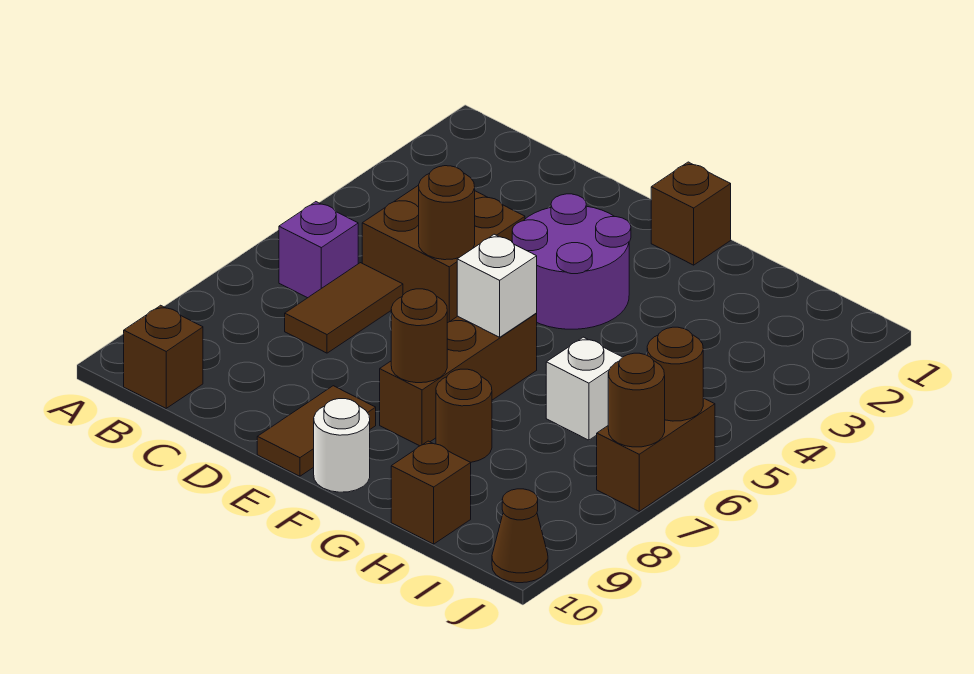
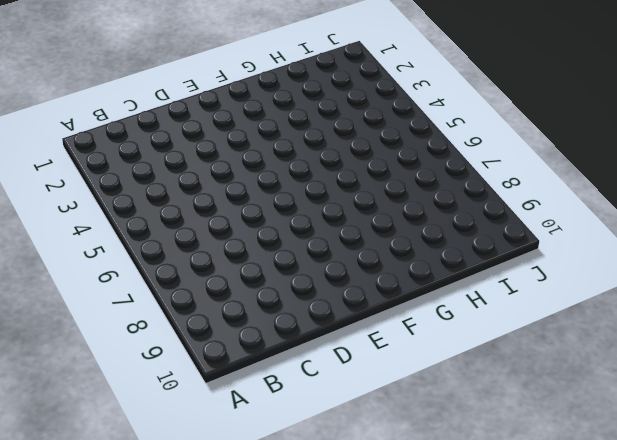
none -> purple brick B6 level 1
none -> brown brick B10 level 1
none -> brown brick C4:D5 level 1

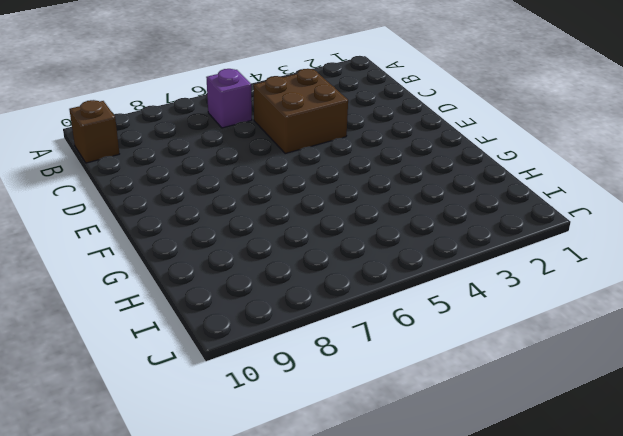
none -> brown tile C6:C7 level 1
none -> purple round brick E3:F4 level 1
none -> brown tile E9:E10 level 1

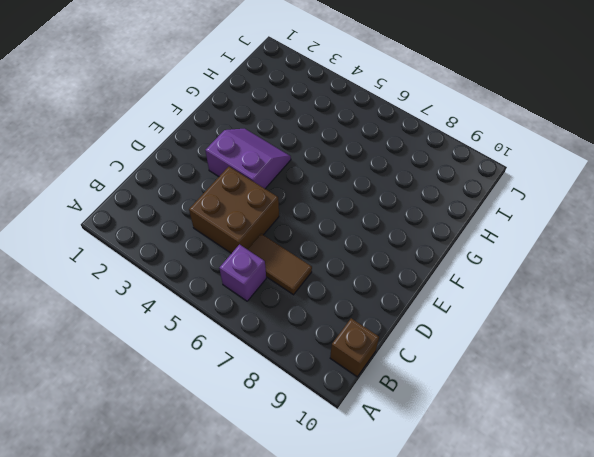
purple slope E3:F4 level 1 top E -> purple round brick E3:F4 level 1
none -> brown tile E9:E10 level 1
none -> brown brick F1 level 1
none -> brown brick F6:F8 level 1

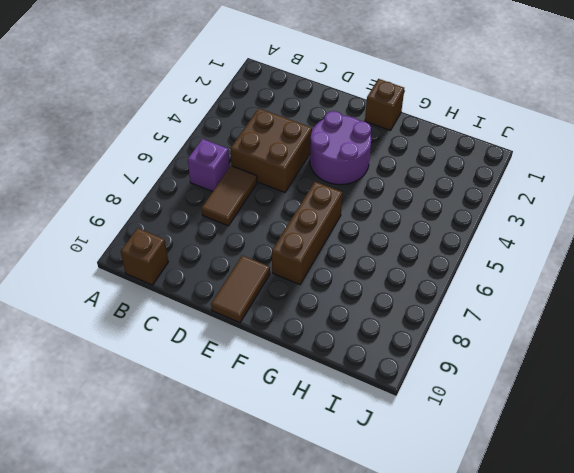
none -> white round brick F10 level 1
none -> brown round brick G8 level 1
none -> white brick H6 level 1

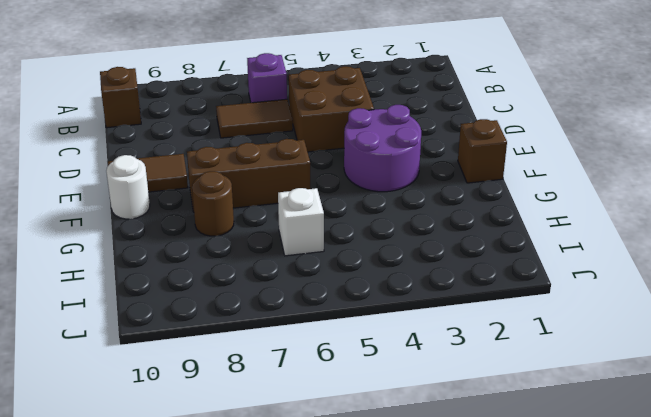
none -> brown brick H10 level 1
none -> brown brick J6:J7 level 1
none -> brown cone J10 level 1

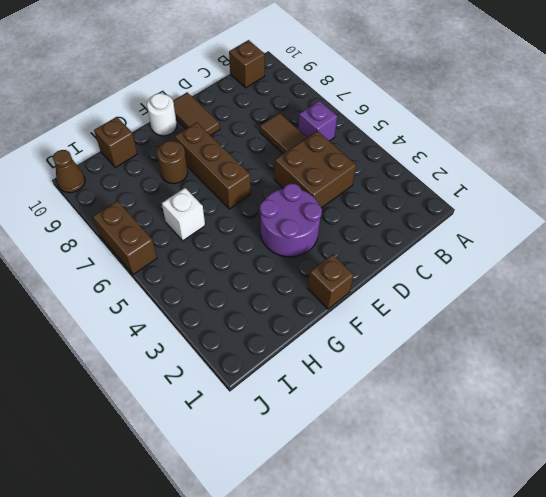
none -> brown round brick D5 level 2
none -> white brick F6 level 2
none -> brown round brick F8 level 2

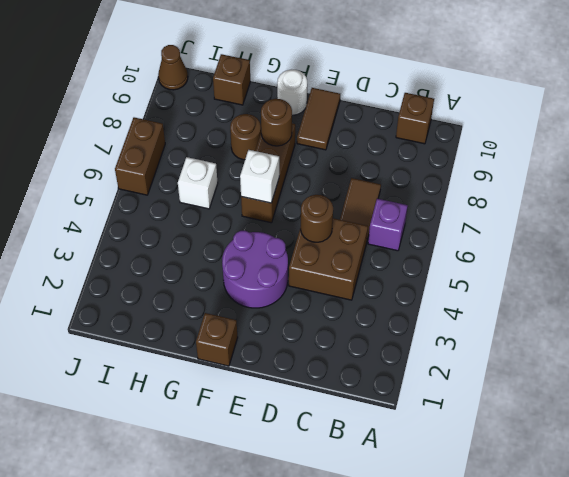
none -> brown round brick J6 level 2
none -> brown round brick J7 level 2

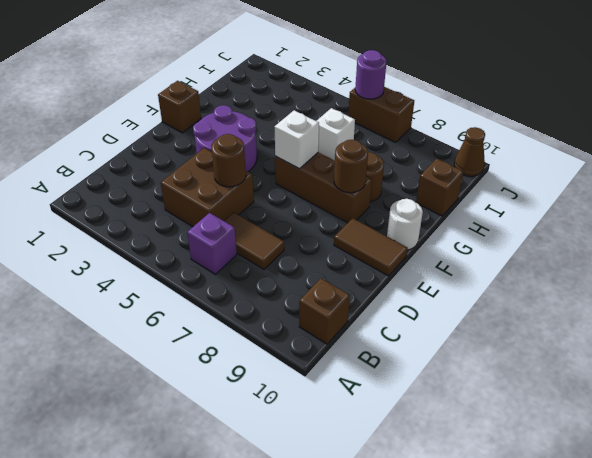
purple round brick J6 level 2 -> brown round brick J6 level 2
none -> brown round brick J7 level 2

